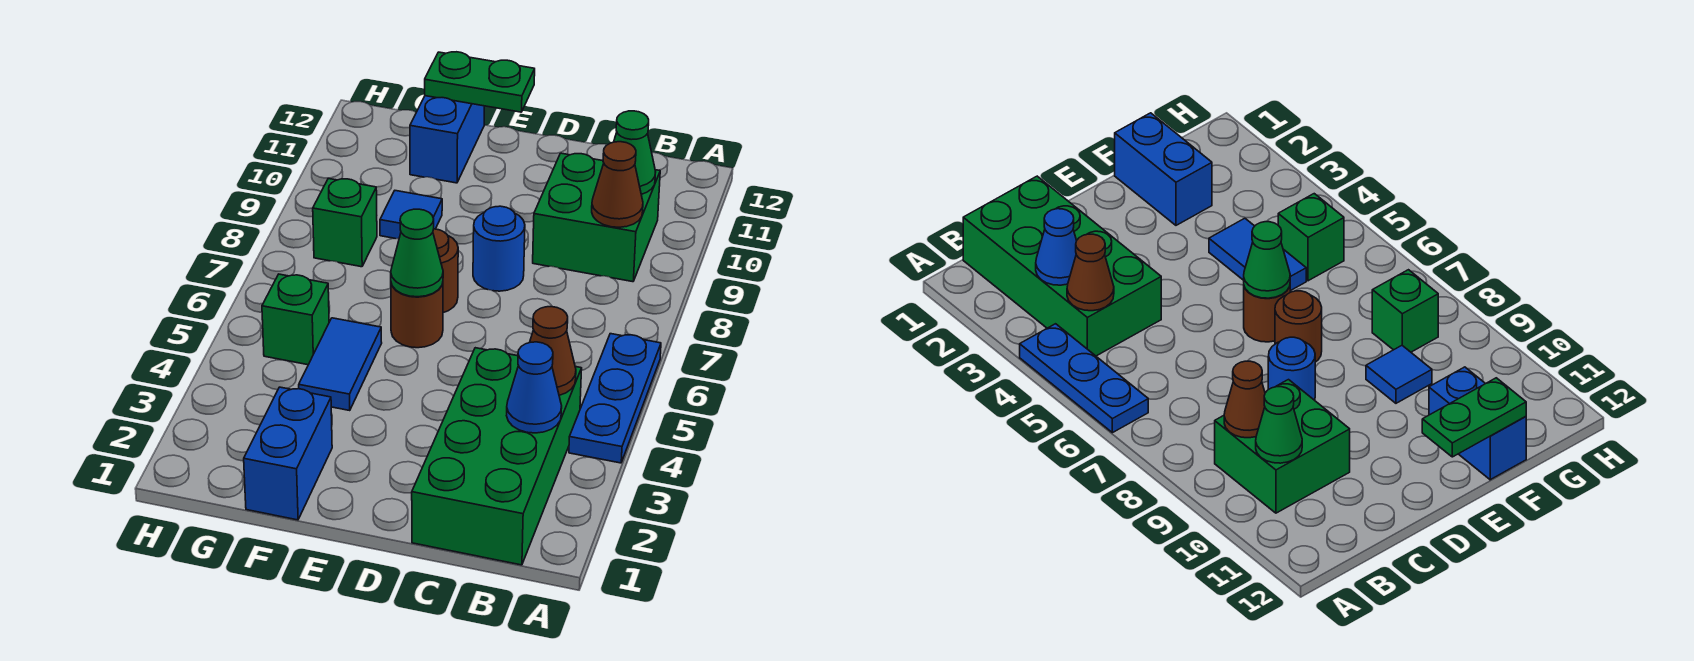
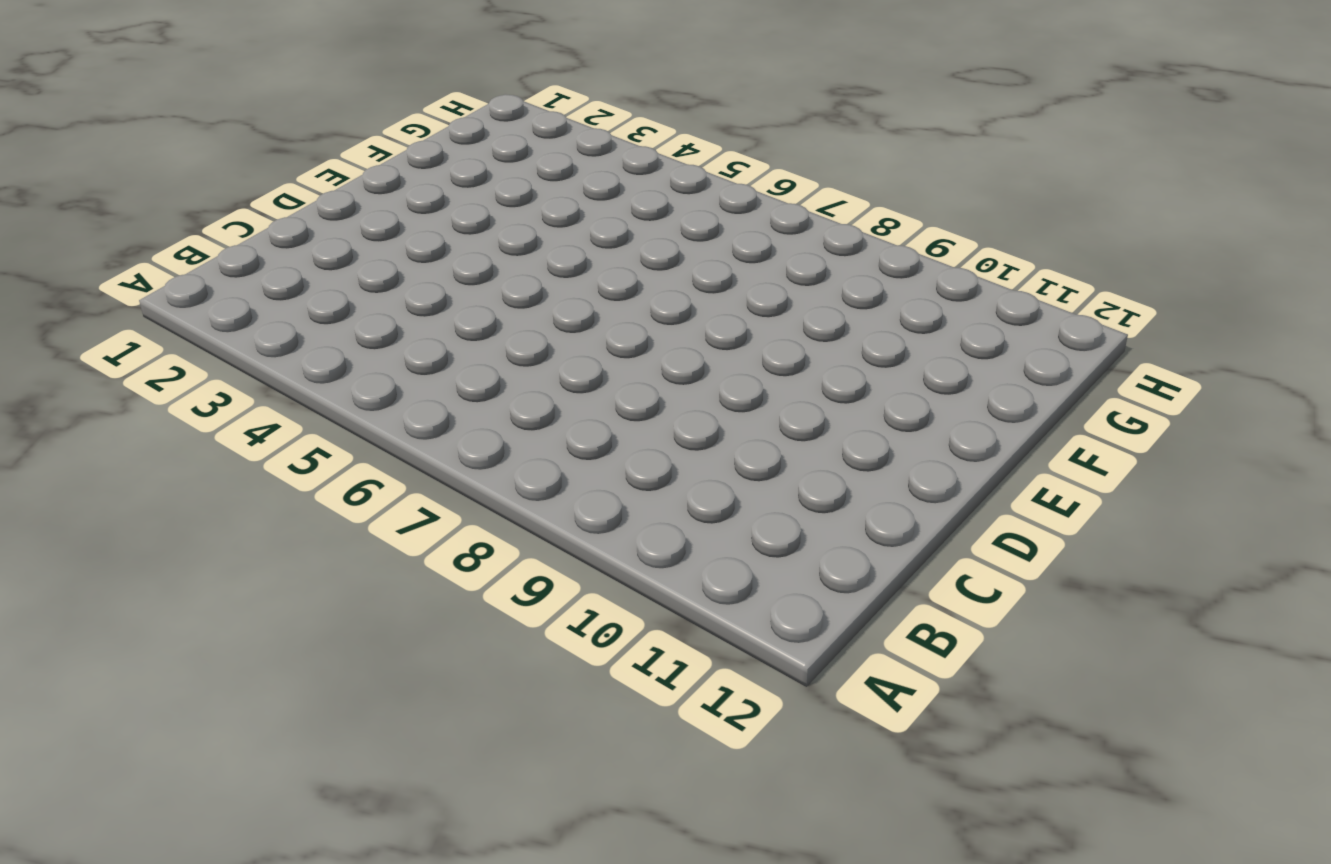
none -> blue plate A4:A6 level 1
none -> green brick B1:C4 level 1
none -> green brick B9:C10 level 1

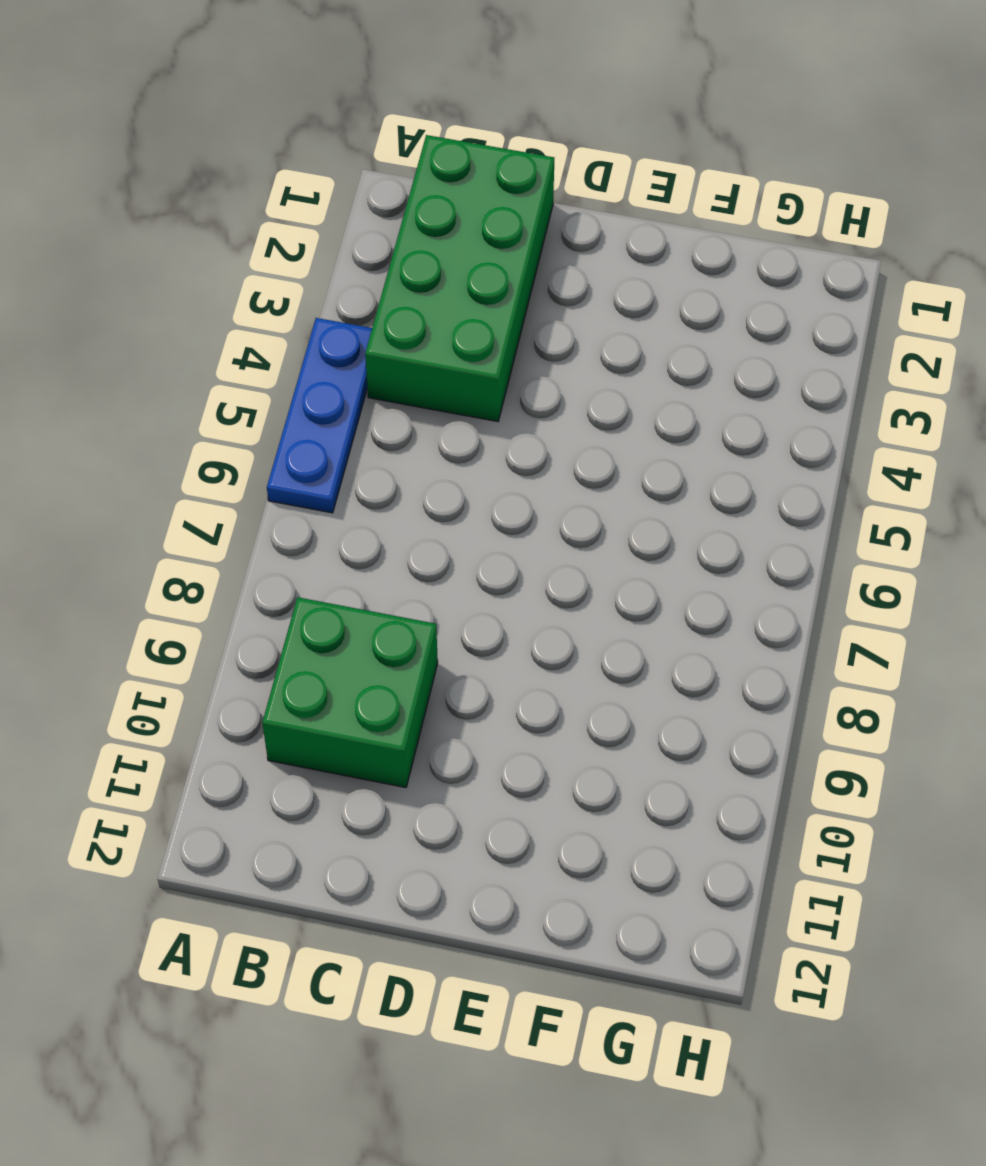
none -> blue round brick D8 level 1
none -> brown round brick E6 level 1
none -> brown round brick E7 level 1

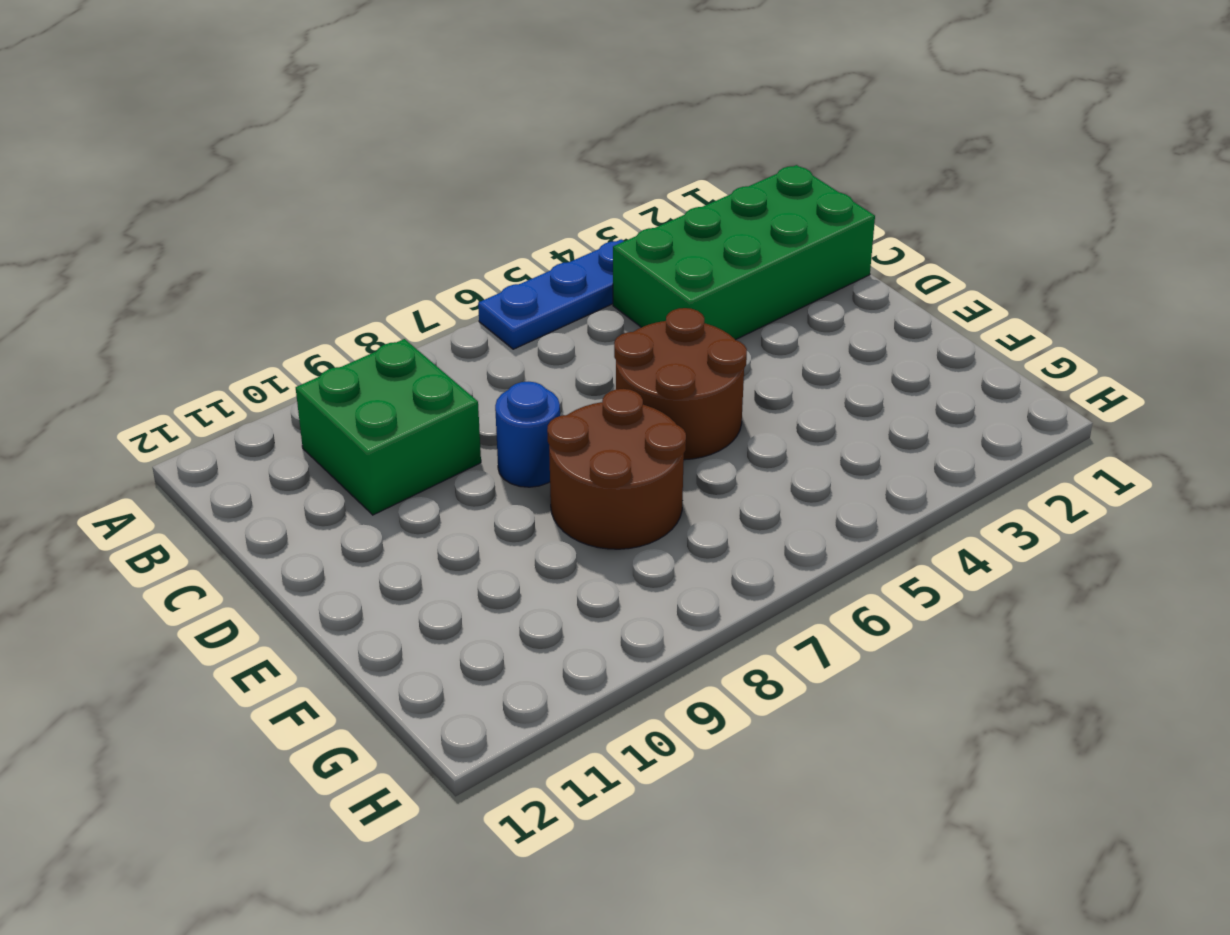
brown round brick D5:E6 level 1 -> brown round brick E6 level 1
brown round brick E7:F8 level 1 -> brown round brick E7 level 1
none -> blue brick F1:F2 level 1
none -> blue tile F4:F5 level 1
none -> blue tile F9 level 1

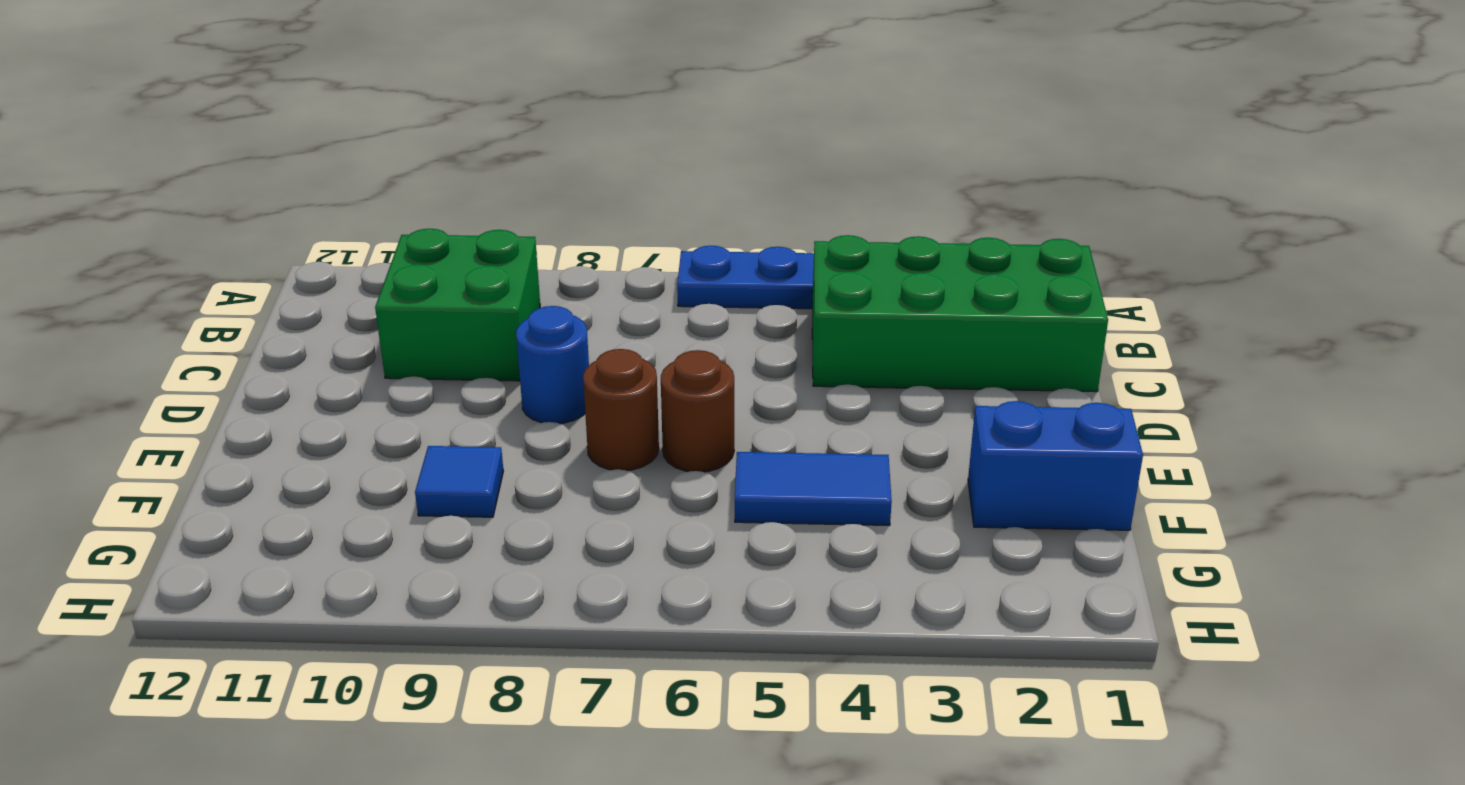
none -> blue brick F11:F12 level 1
none -> green brick G5 level 1
none -> green brick G8 level 1

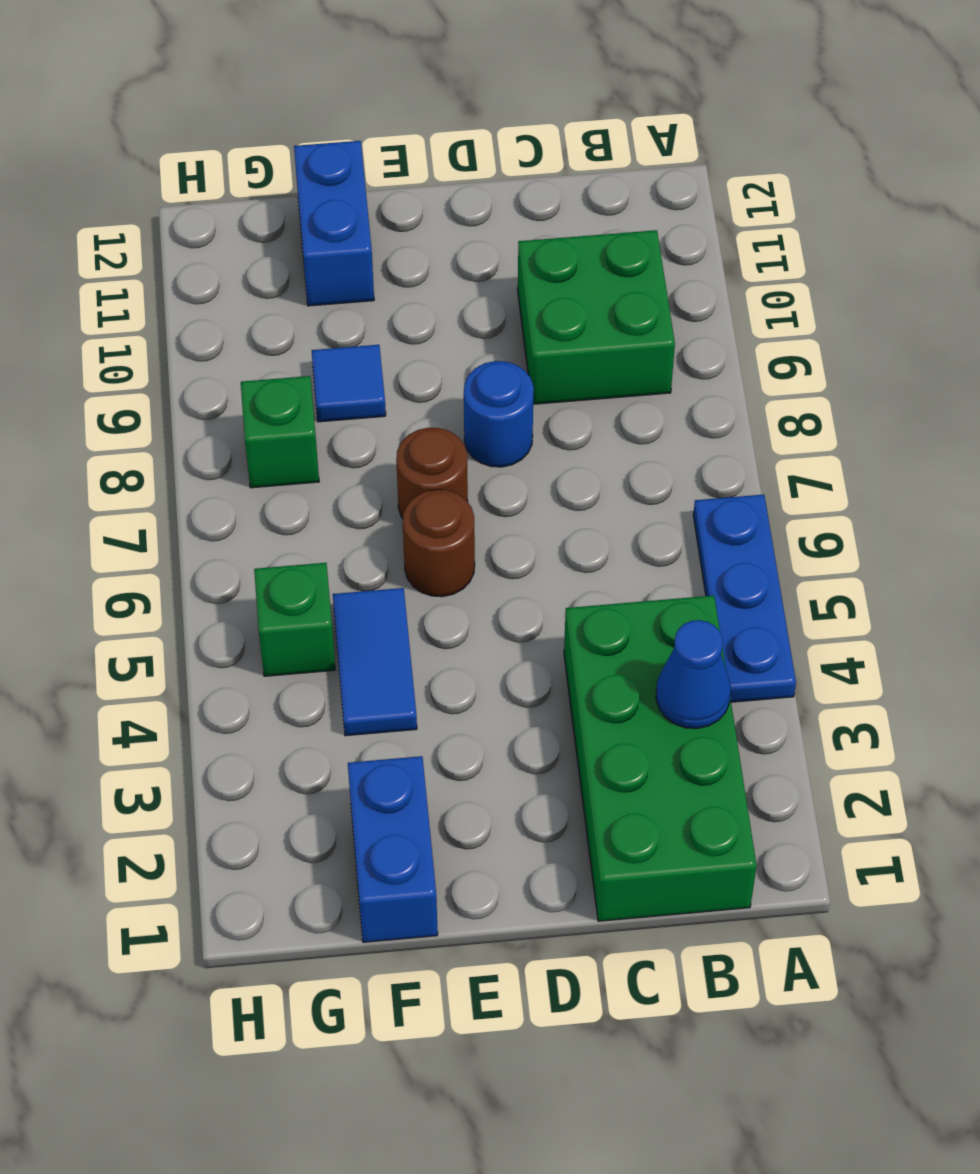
none -> brown cone B4 level 2
none -> brown cone B9 level 2
none -> green cone B10 level 2

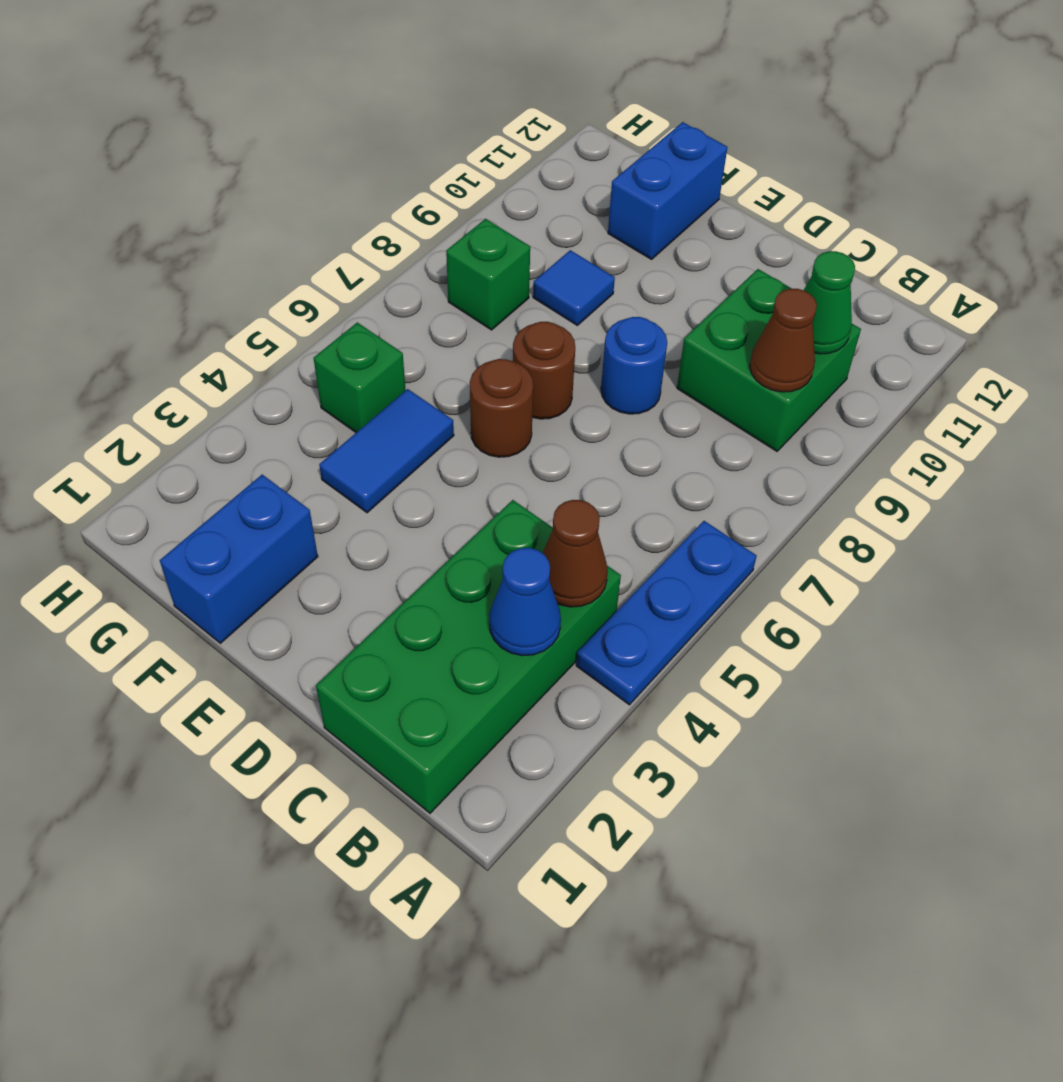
none -> green cone E6 level 2
none -> green plate E12:F12 level 2

